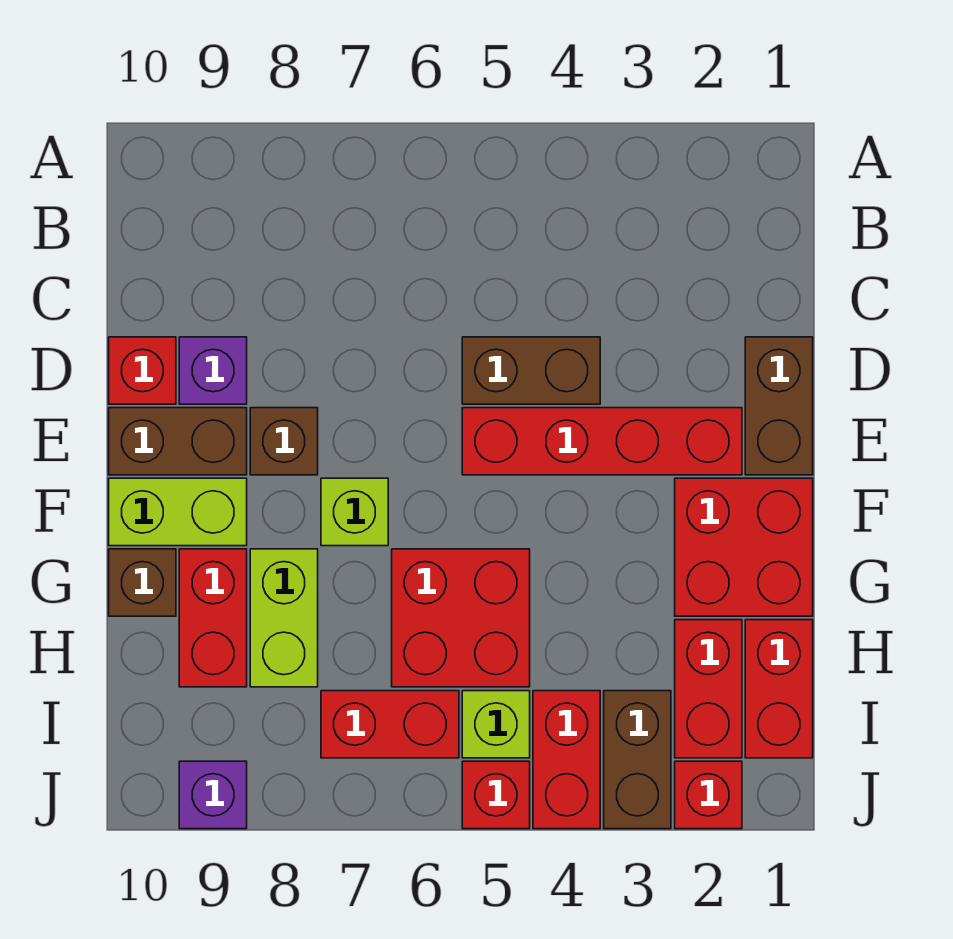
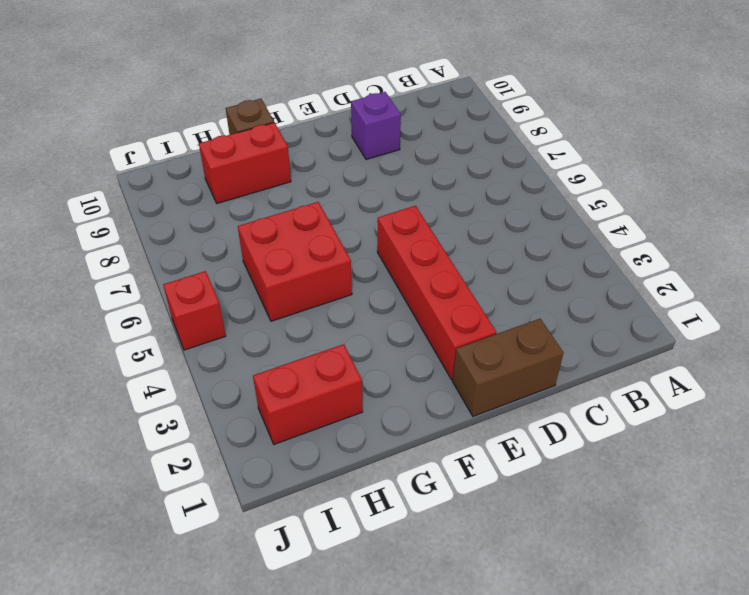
none -> brown brick D4:D5 level 1
none -> red brick D10 level 1
none -> brown brick E8 level 1

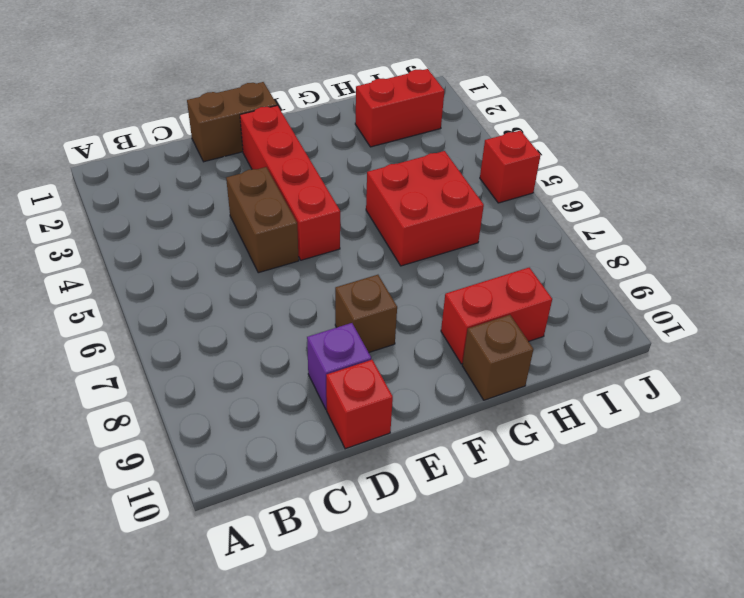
none -> brown brick E9:E10 level 1
none -> red brick F1:G2 level 1
none -> lime brick F7 level 1

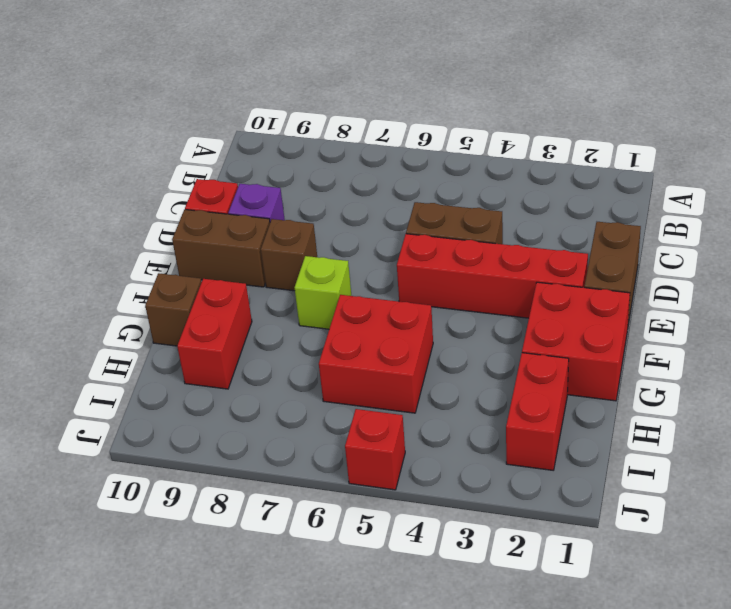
none -> lime brick F9:F10 level 1
none -> lime brick G8:H8 level 1
none -> red brick H1:I1 level 1

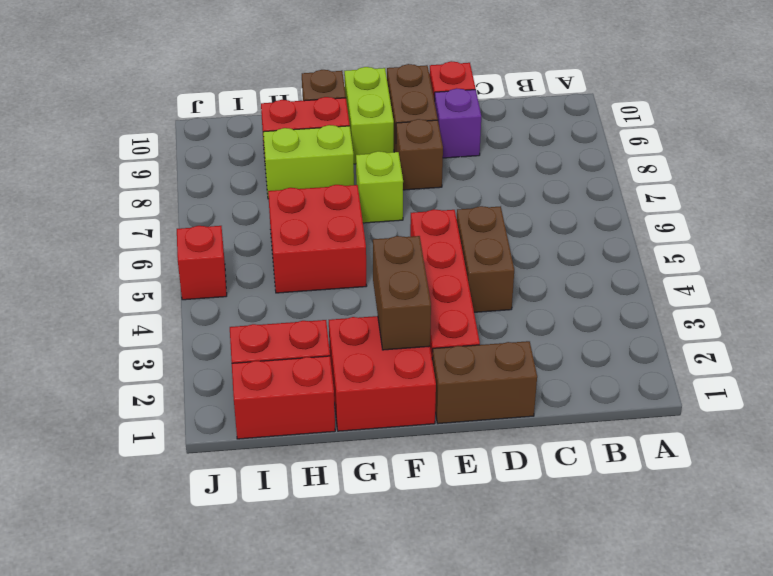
brown brick F2:F3 level 2 -> brown brick I3:J3 level 1
none -> red brick I4:J4 level 1
none -> lime brick I5 level 1
none -> red brick I6:I7 level 1

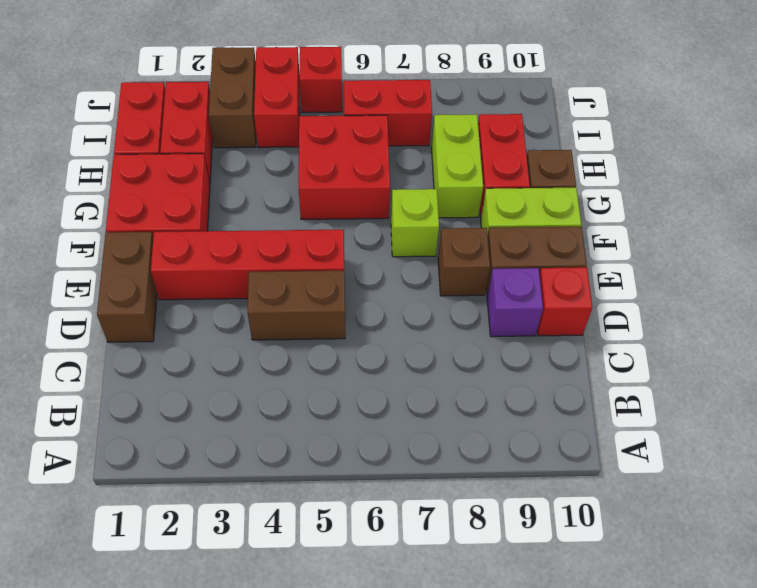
none -> lime brick I5 level 1
none -> red brick J2 level 1
none -> purple brick J9 level 1

